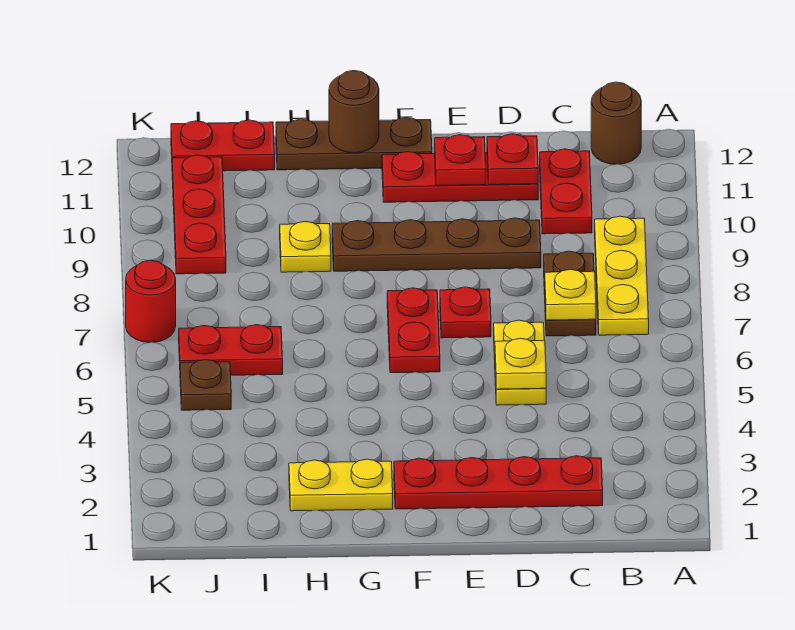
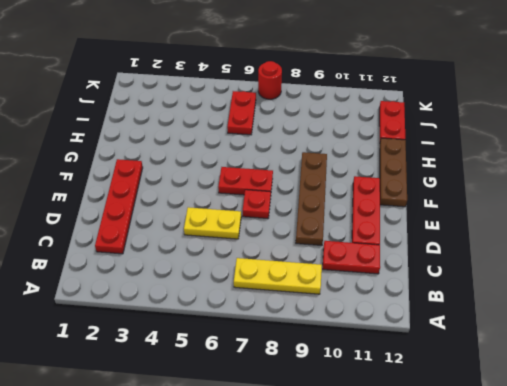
none -> brown round brick B12 level 1
none -> brown plate C7:C8 level 1
none -> yellow plate G2:H2 level 1

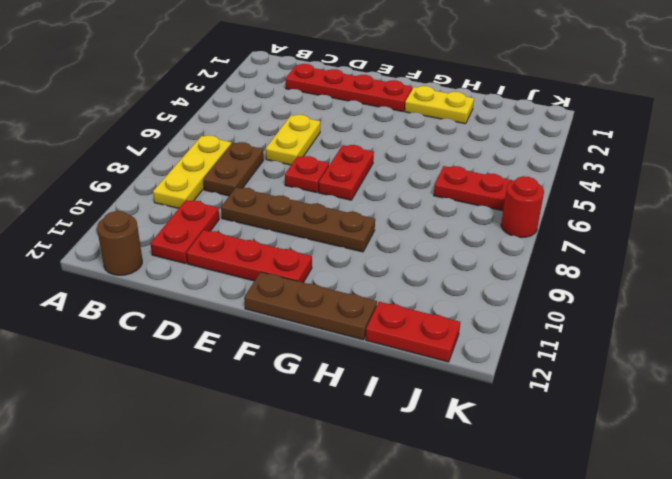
none -> yellow plate H9 level 1
none -> brown plate J5 level 1
none -> red plate J9:J11 level 1

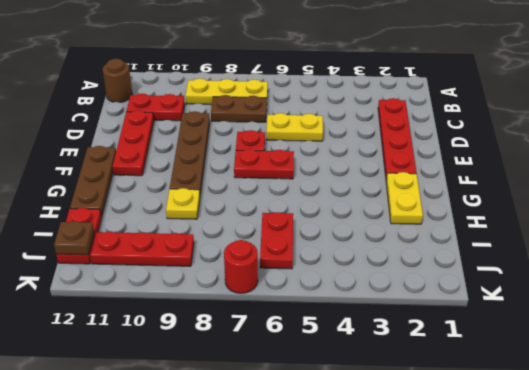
brown plate J12 level 2 -> brown plate J5 level 1
none -> yellow plate C7 level 2
none -> yellow plate D5 level 2
none -> red plate D11 level 2

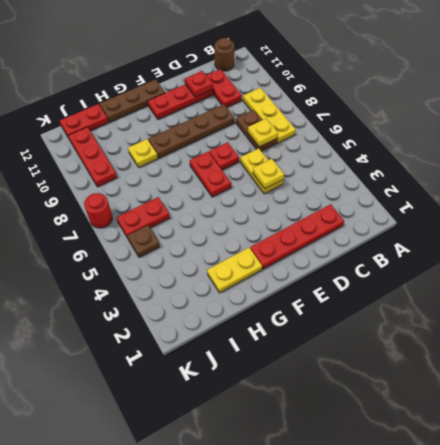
none -> red plate E11 level 2
none -> brown round brick G12 level 2

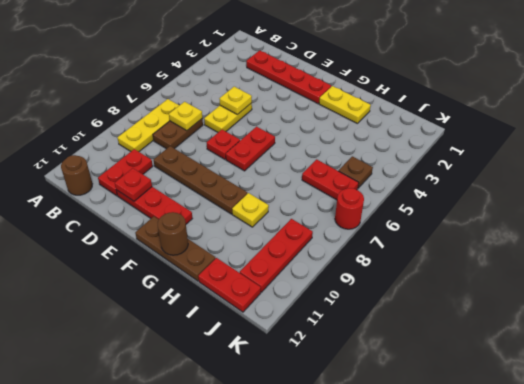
none -> red plate E11 level 2

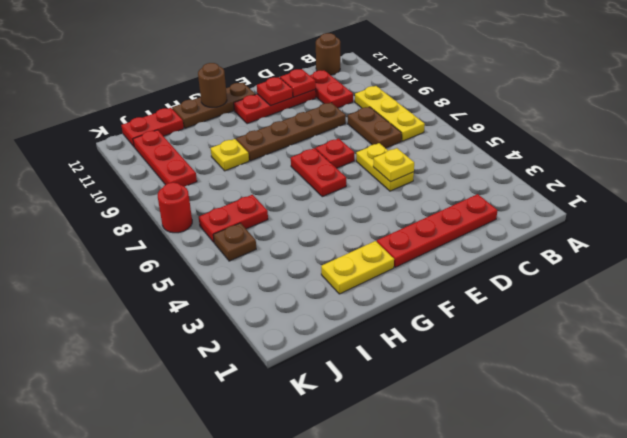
none -> yellow plate C7 level 2

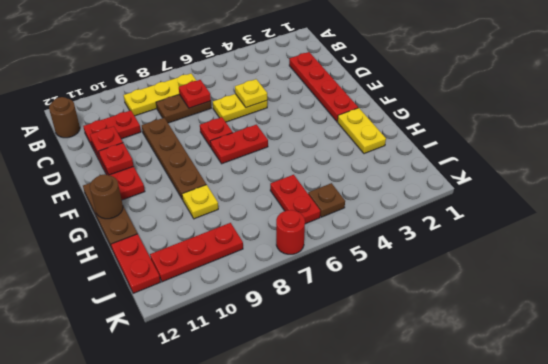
red plate C7 level 2 -> yellow plate C7 level 2

